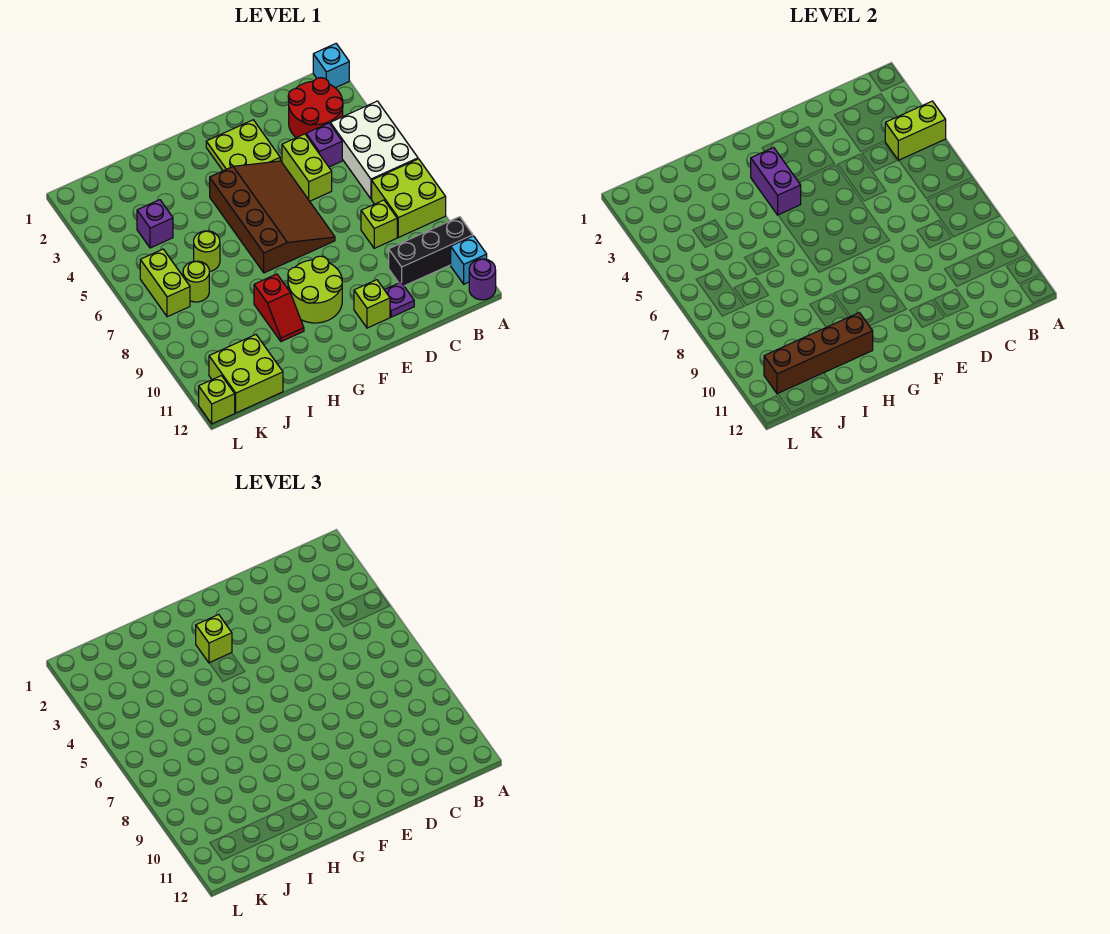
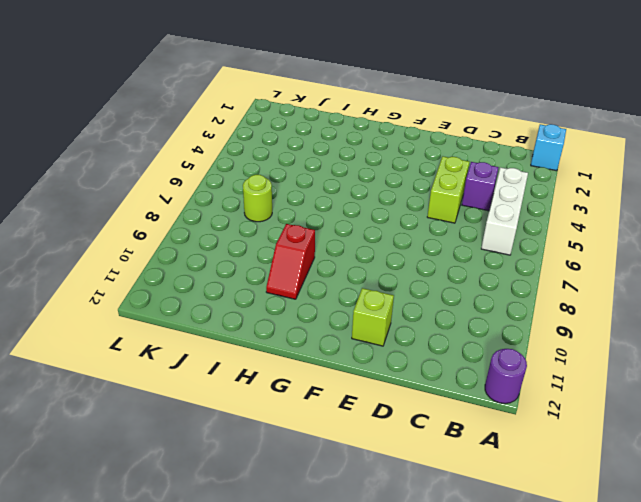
white brick B4:B6 level 1 -> white brick A4:B6 level 1
none -> lime brick A7:B8 level 1
none -> black brick A10:C10 level 1
none -> cyan brick A11 level 1

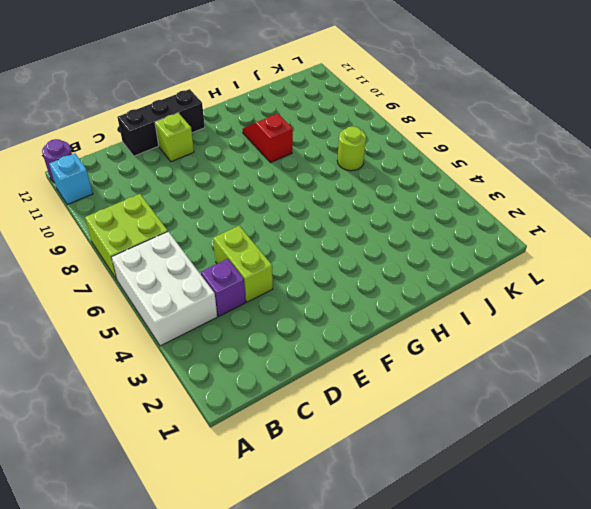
black brick D12:F12 level 1 -> black brick A10:C10 level 1
none -> cyan brick A1 level 1
none -> red round brick B2:C3 level 1
none -> lime brick C8 level 1

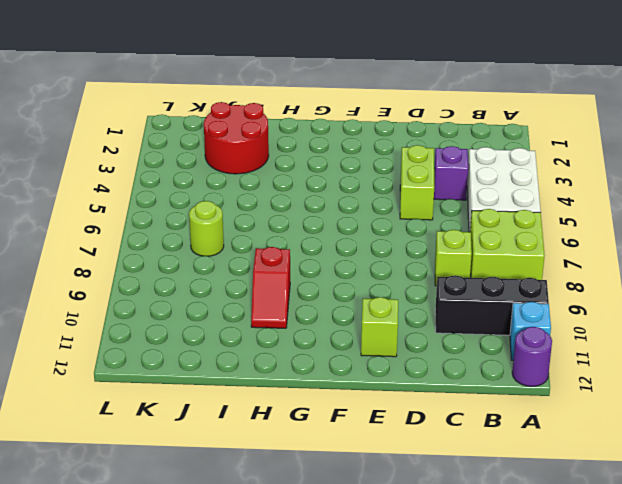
red round brick I2:J3 level 1 -> red round brick B2:C3 level 1
none -> cyan brick A1 level 1
none -> purple plate D11 level 1
none -> lime plate E2:F3 level 1

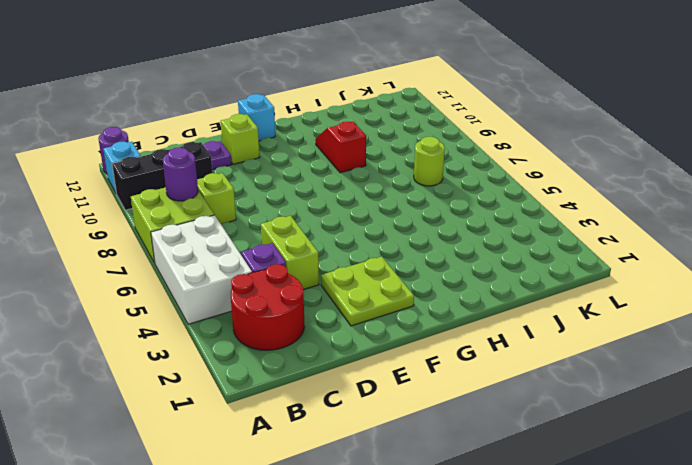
purple round brick B8 level 2 -> none
cyan brick F12 level 1 -> cyan brick A1 level 1
none -> brown slope E4:G7 level 1 top G
none -> lime round brick F9:G10 level 1
none -> lime round brick I6 level 1

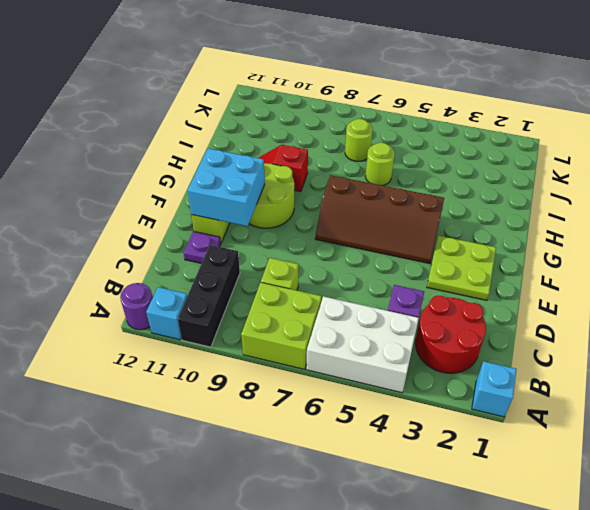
cyan brick E10:F11 level 2 -> none
brown slope F4:G7 level 1 top G -> brown slope E4:G7 level 1 top G
none -> lime brick D4:D5 level 1
none -> purple brick J4 level 1
none -> lime brick J11:K12 level 1

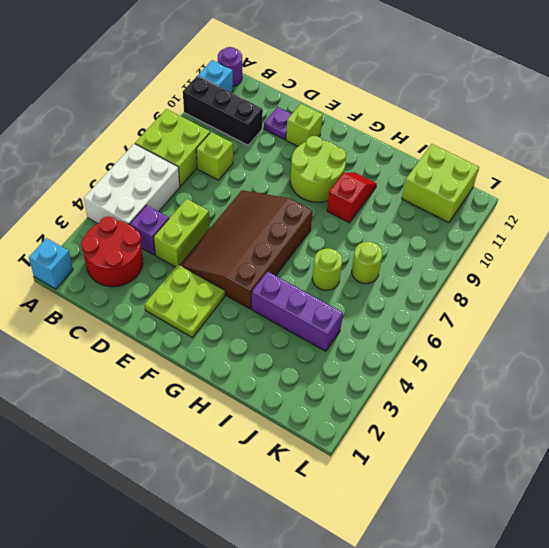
purple brick H4:J4 level 1 -> purple brick J4 level 1
none -> lime brick K6:K7 level 1
none -> lime brick L12 level 1
none -> lime brick A4:B4 level 2

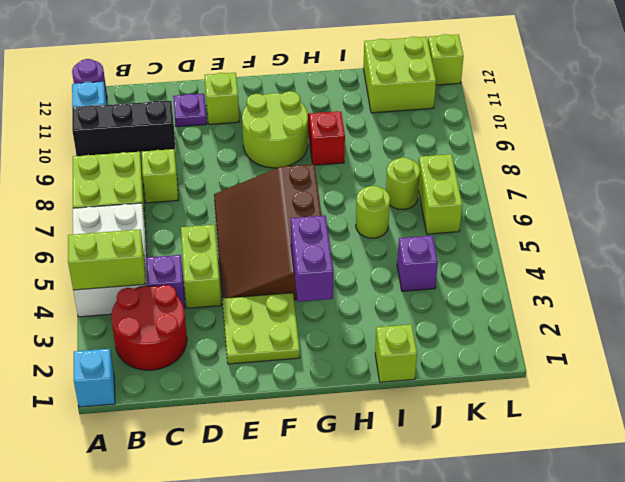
lime brick I1 level 1 -> lime brick G3 level 3
none -> brown brick H11:K11 level 2

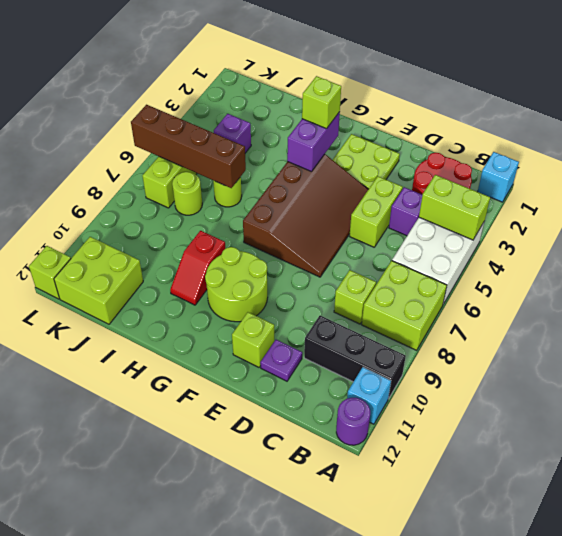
brown brick I6:L6 level 2 -> brown brick H11:K11 level 2

